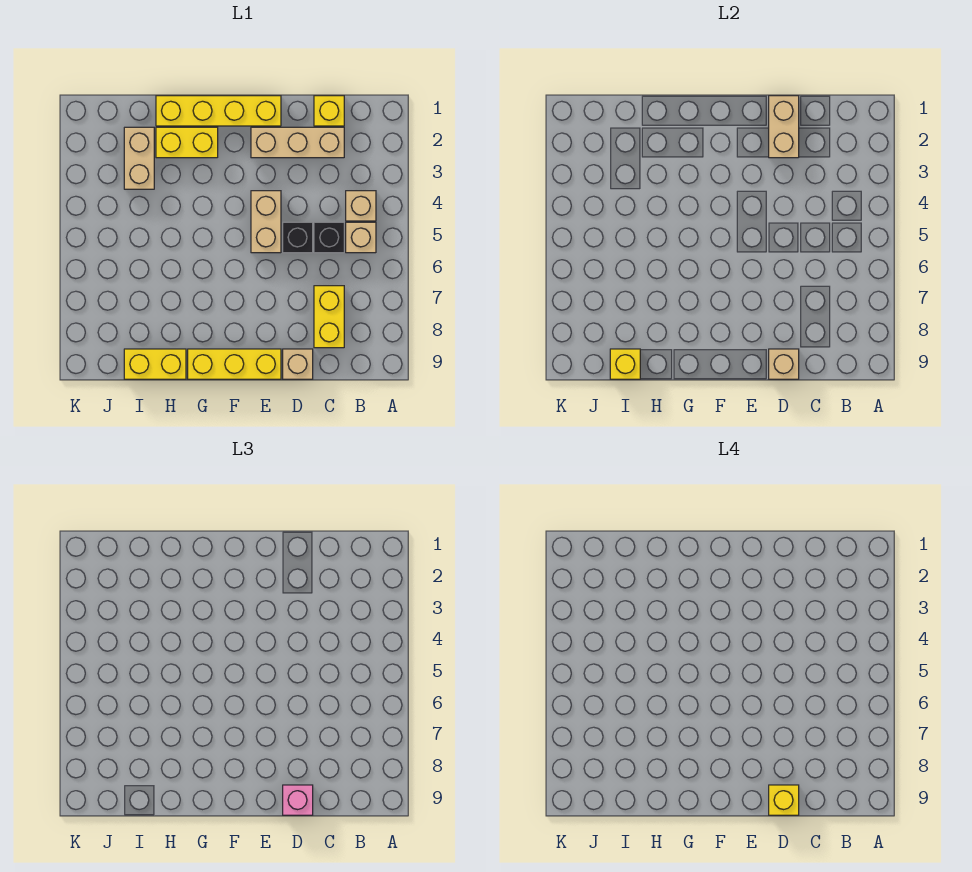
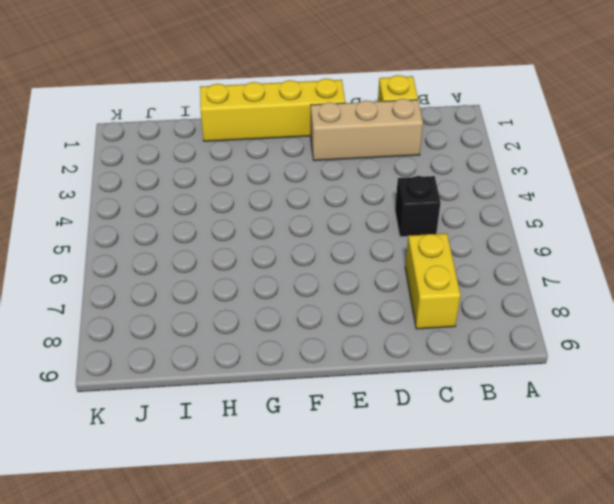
none -> tan brick B4 level 1
none -> tan brick B5 level 1
none -> black brick D5 level 1

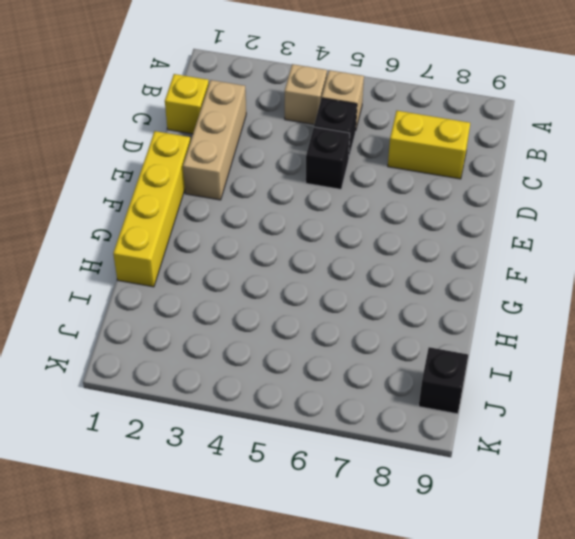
black brick J9 level 1 -> none
none -> tan brick D9 level 1
none -> tan brick E4:E5 level 1
none -> yellow brick E9:G9 level 1

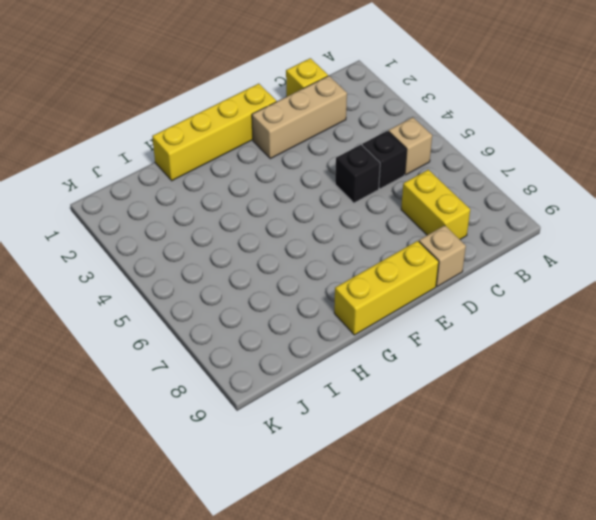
none -> tan brick B4 level 1
none -> tan brick E4:E5 level 1
none -> yellow brick G2:H2 level 1

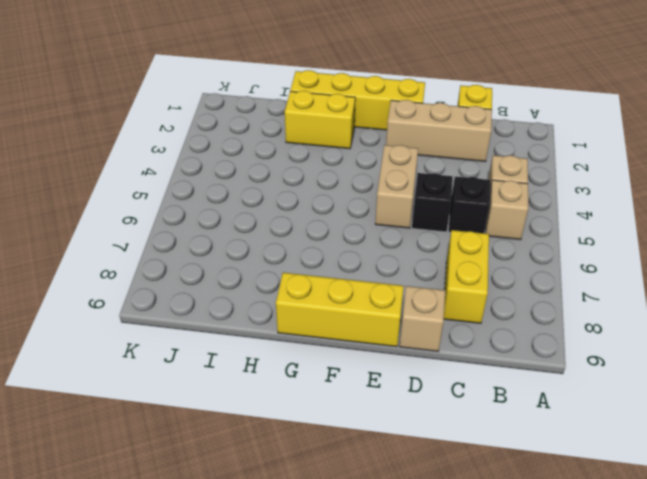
none -> yellow brick H9:I9 level 1
none -> tan brick I2:I3 level 1
none -> tan brick D1:D2 level 2

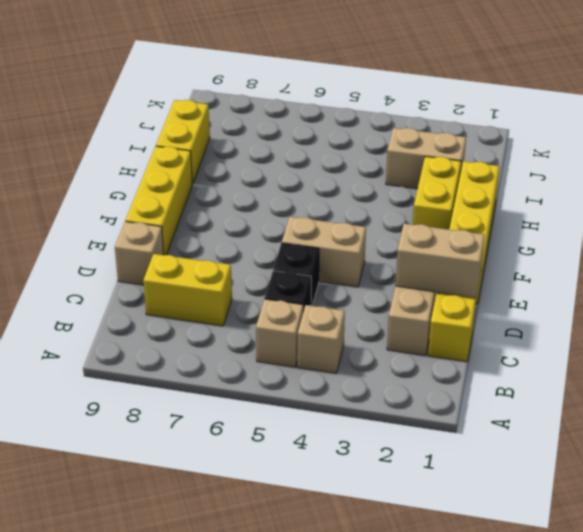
none -> tan brick D9 level 2
none -> yellow brick I9 level 2
none -> pink brick D9 level 3

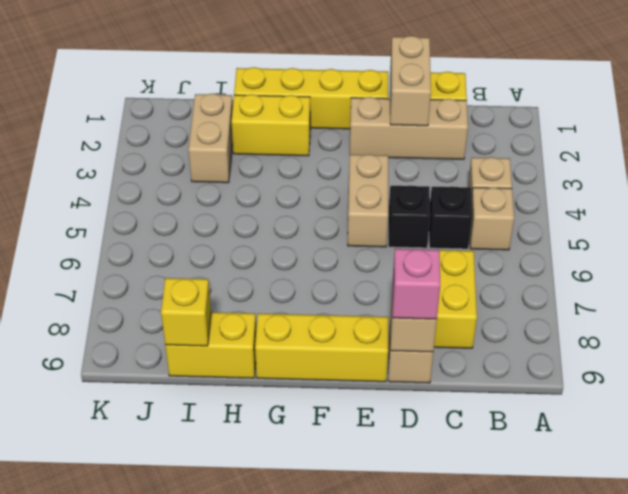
none -> yellow brick D9 level 4

